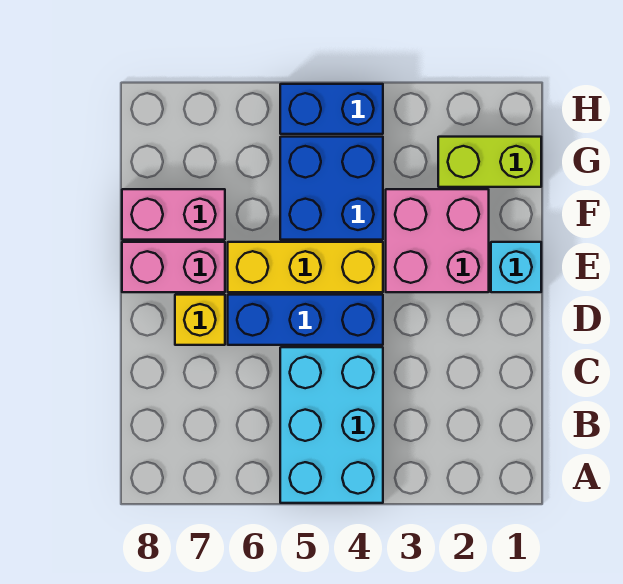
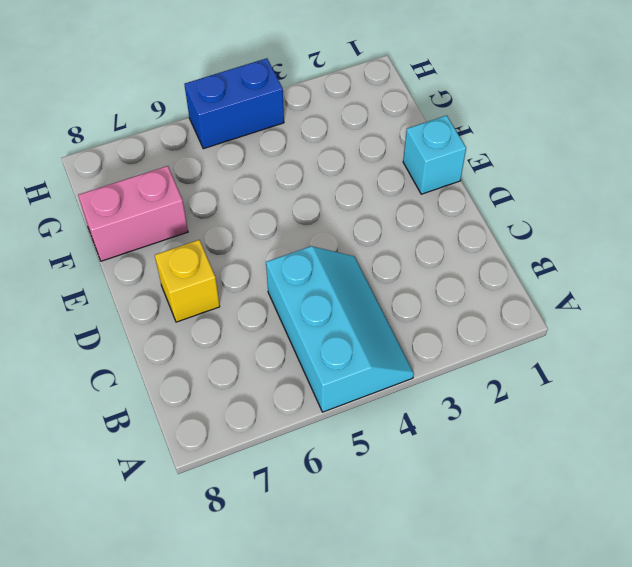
cyan slope A4:C5 level 1 top 5 -> cyan brick A4:C5 level 1
none -> blue brick D4:D6 level 1
none -> pink brick E2:F3 level 1

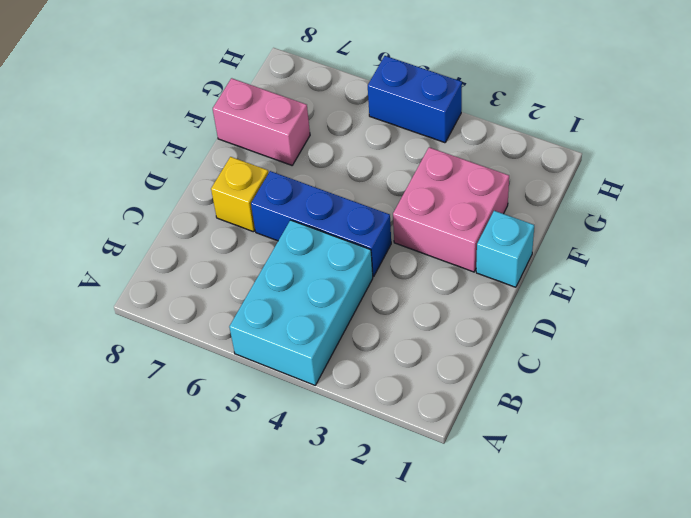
none -> yellow brick E4:E6 level 1
none -> pink brick E7:E8 level 1

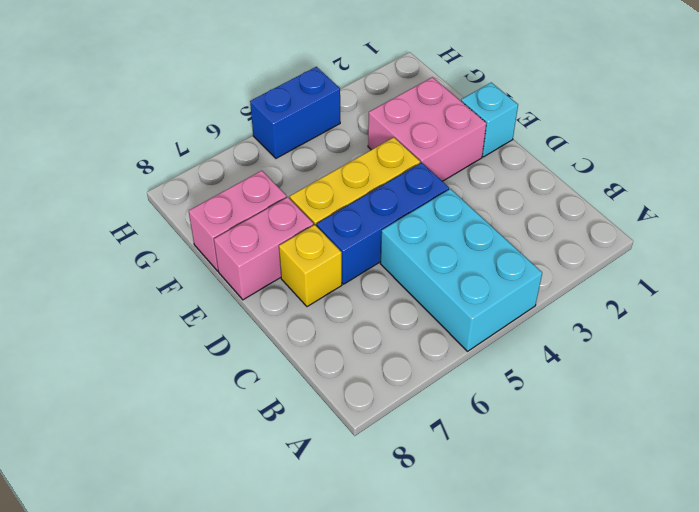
none -> blue brick F4:G5 level 1
none -> lime brick G1:G2 level 1

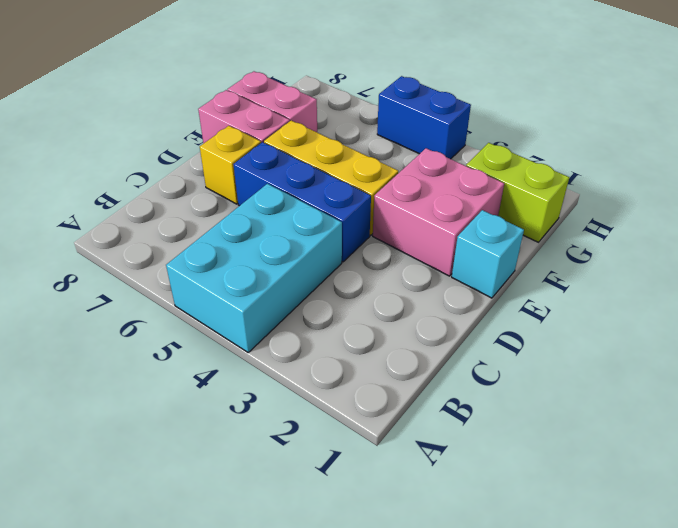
none -> blue brick F4:G5 level 1

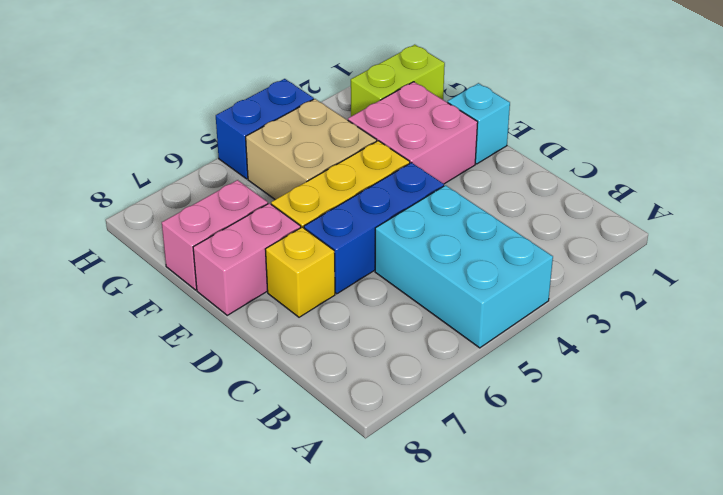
tan brick F4:G5 level 1 -> blue brick F4:G5 level 1

